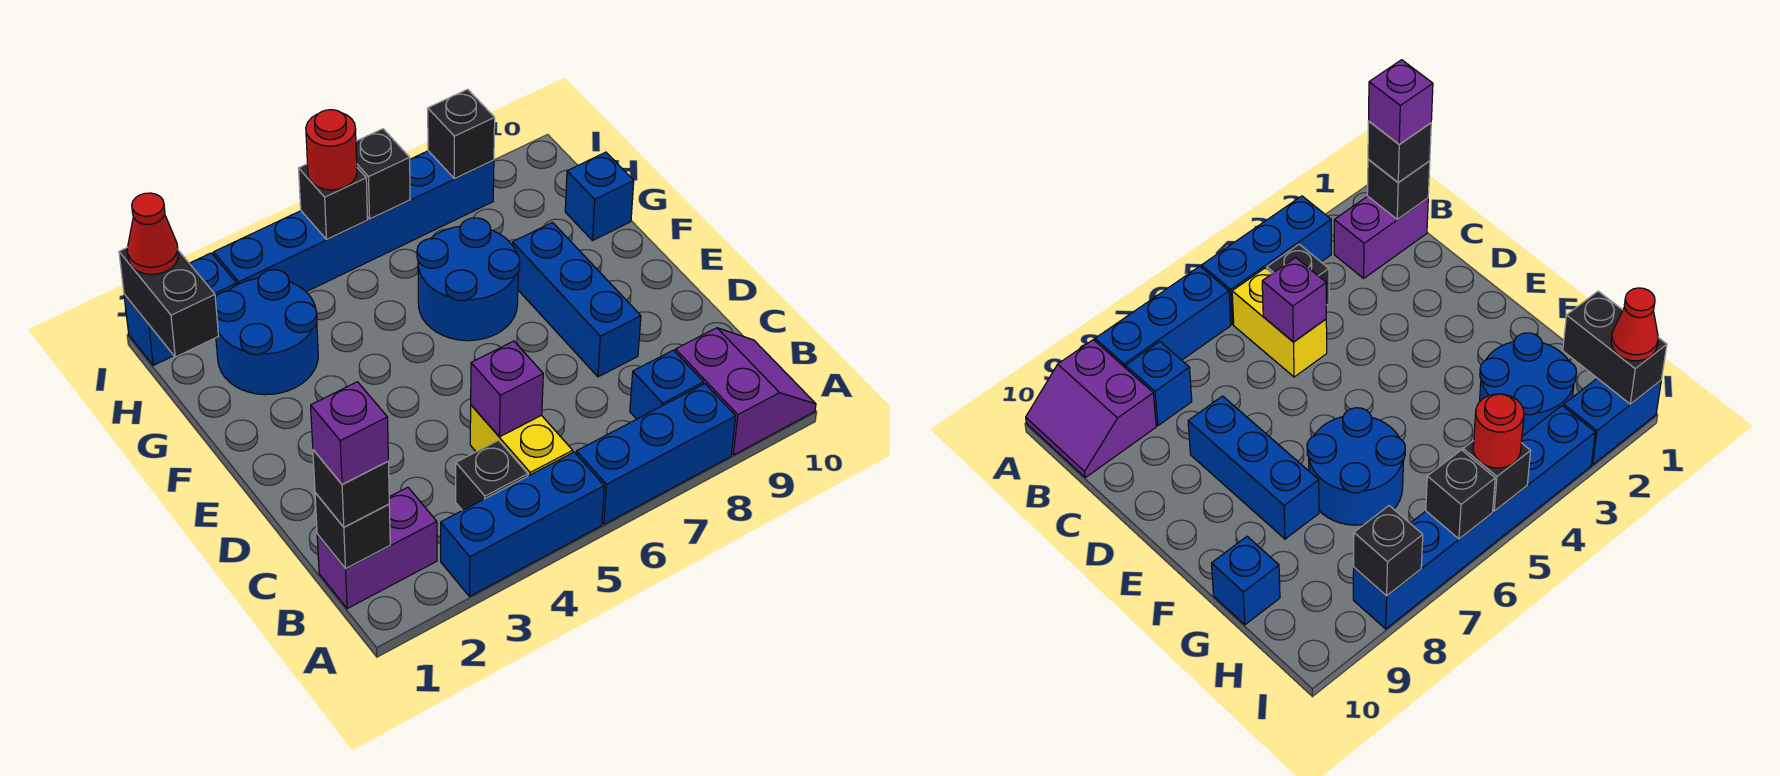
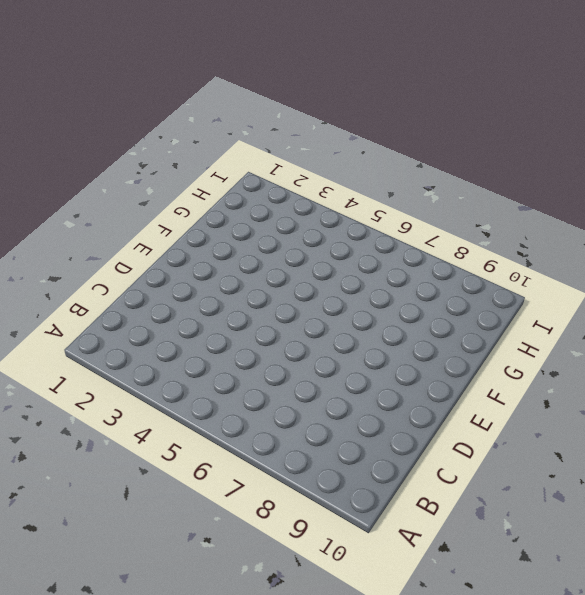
none -> blue brick A3:A5 level 1
none -> blue brick A6:A8 level 1
none -> purple slope A9:B10 level 1 top 9

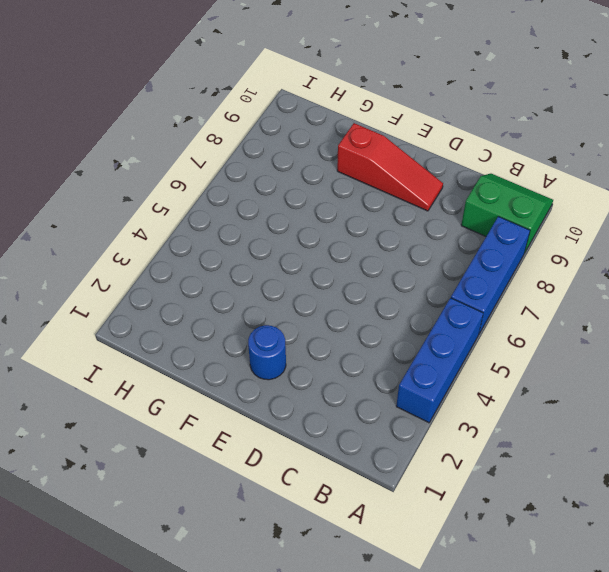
green slope A9:B10 level 1 top 9 -> purple slope A9:B10 level 1 top 9
red slope D9:F9 level 1 top F -> none
blue round brick E2 level 1 -> none
none -> purple brick B1:B2 level 1
none -> black brick B4 level 1
none -> yellow brick B5:C5 level 1

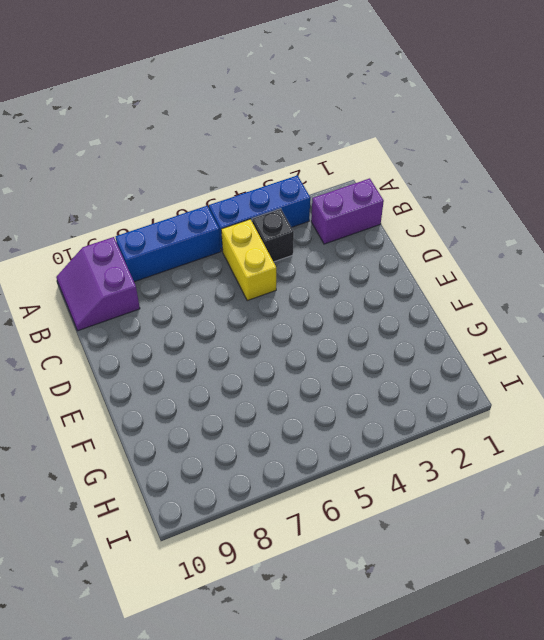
none -> blue brick B8 level 1
none -> blue brick D8:F8 level 1
none -> blue round brick F6:G7 level 1

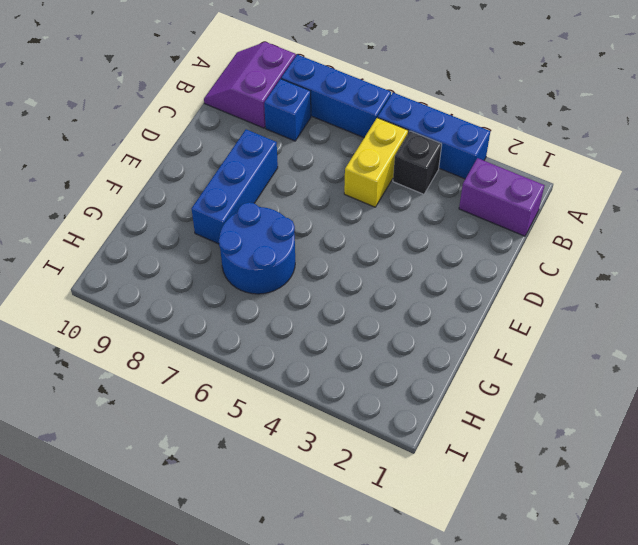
none -> blue round brick G2:H3 level 1
none -> blue brick G10 level 1
none -> blue brick I1:I2 level 1

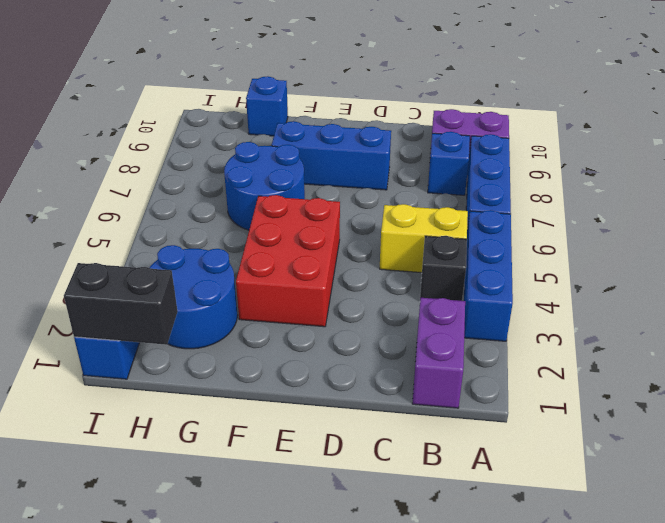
red brick E3:F5 level 1 -> none
none -> blue brick I3:I8 level 1
none -> black brick B1 level 2
none -> purple brick C5 level 2

